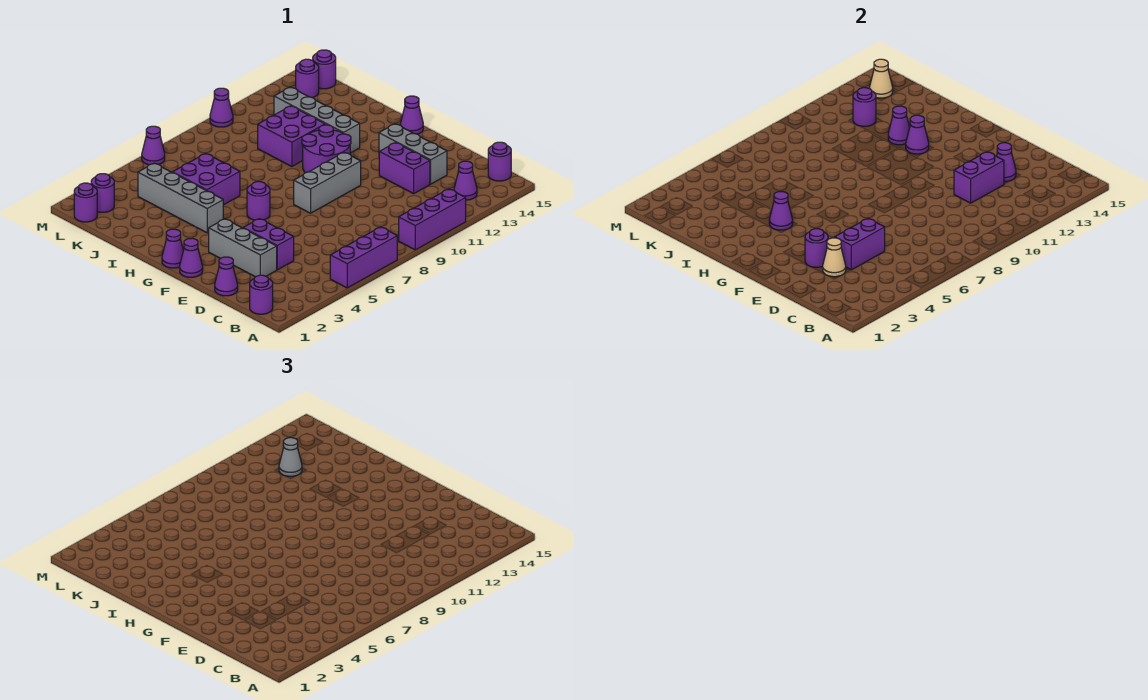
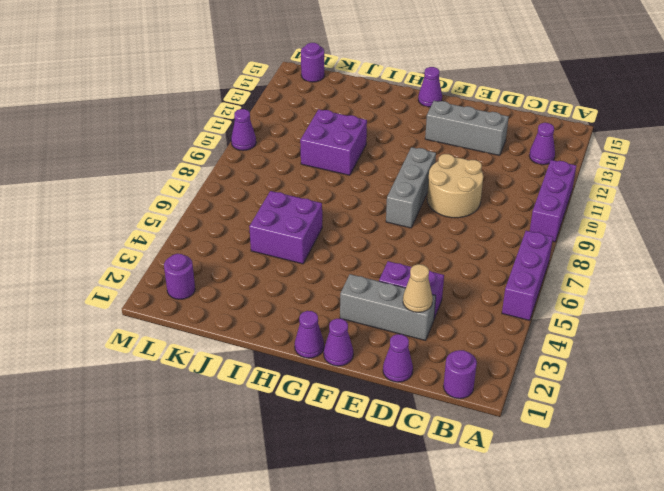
tan round brick D9:E10 level 1 -> none
none -> purple round brick B15 level 1
none -> purple brick D12:E12 level 1
none -> purple round brick G6 level 1
none -> purple round brick G10:H11 level 1

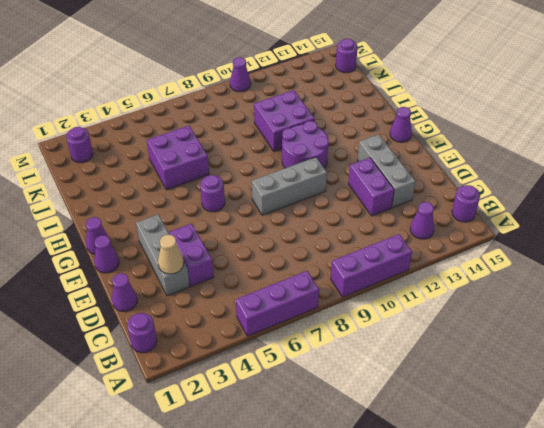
none -> grey brick H4:K4 level 1
none -> grey brick H12:K12 level 1
none -> purple round brick L1 level 1
none -> purple round brick L14 level 1

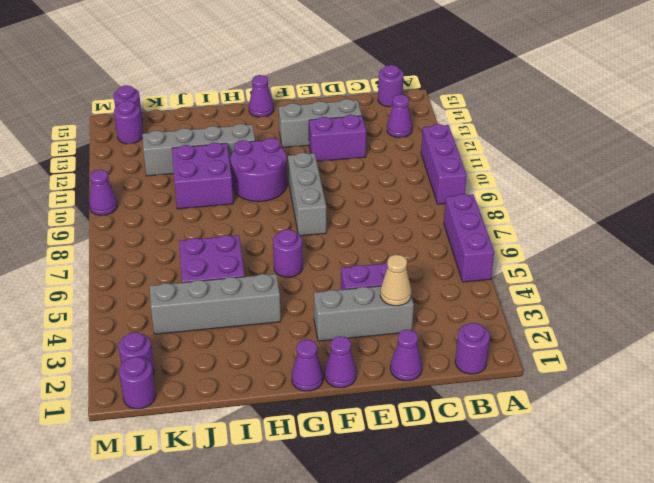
none -> purple cone M6 level 1
none -> purple brick D4:D5 level 2
none -> purple brick D11:D12 level 2
none -> purple cone D13 level 2

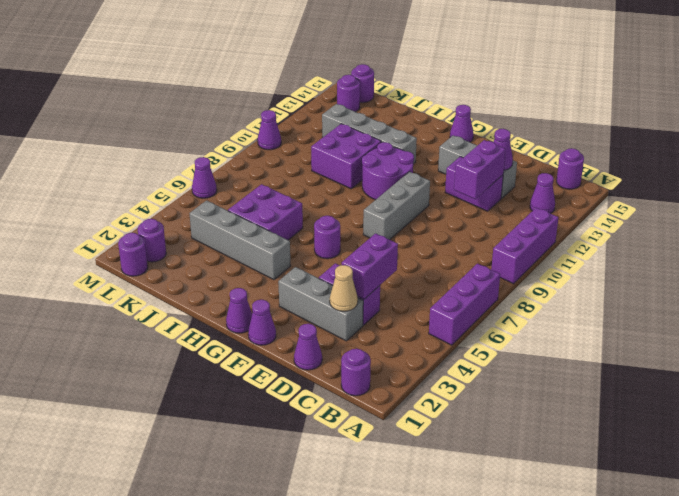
none -> purple round brick E3 level 2
none -> purple cone H4 level 2
none -> purple cone H12 level 2
none -> purple cone I12 level 2

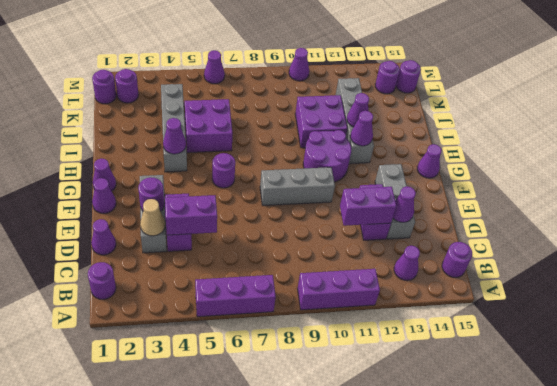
none -> purple round brick K12 level 2
none -> tan cone L14 level 2
none -> grey cone K12 level 3

